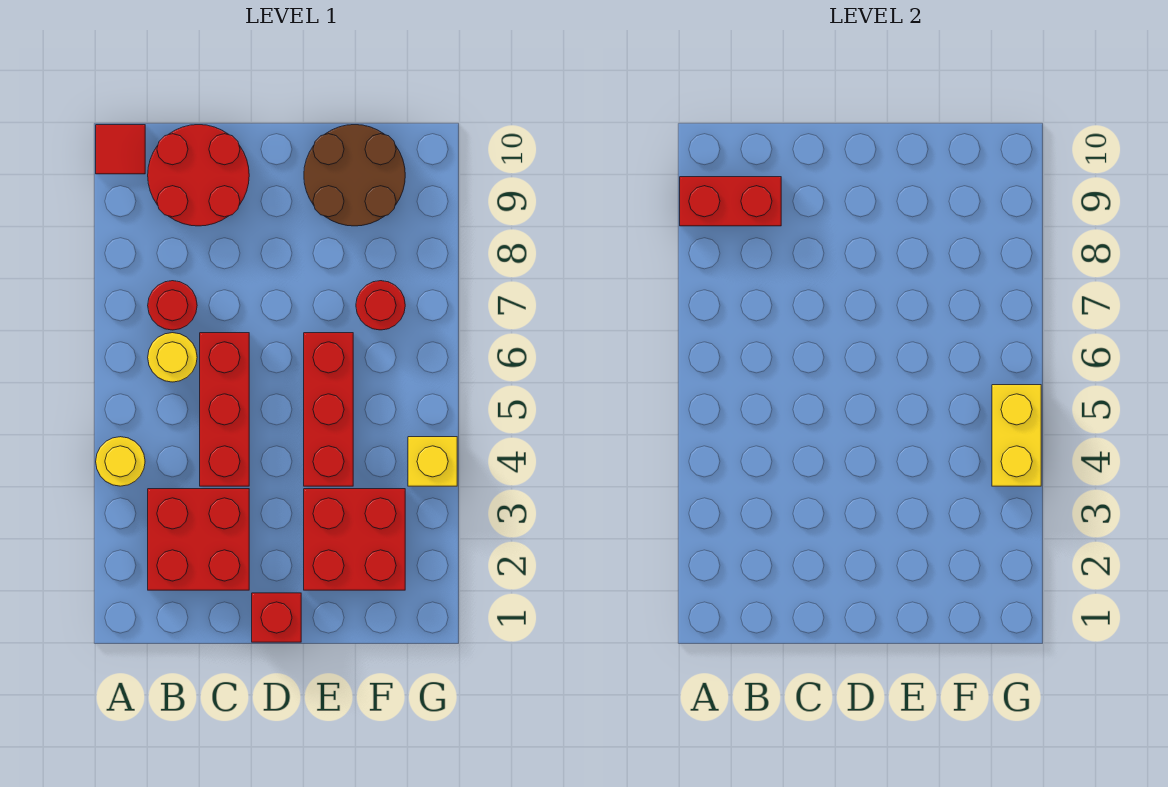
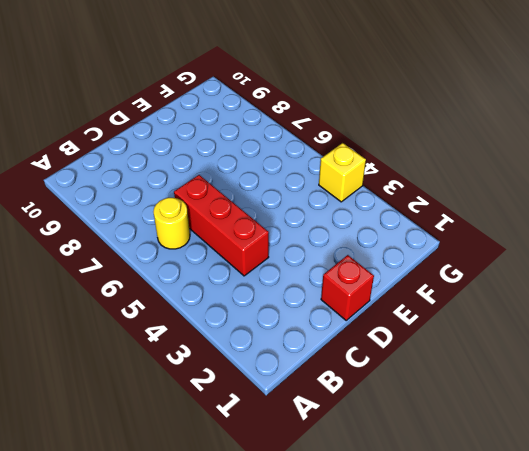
none -> yellow round brick A4 level 1
none -> red tile A10 level 1
none -> red brick B2:C3 level 1

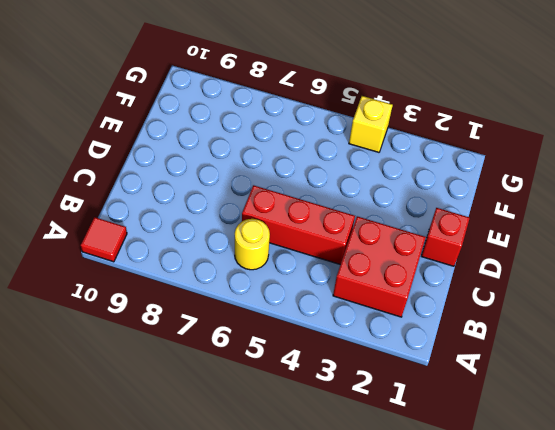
none -> yellow round brick A4 level 1
none -> red round brick B7 level 1
none -> red round brick B9:C10 level 1

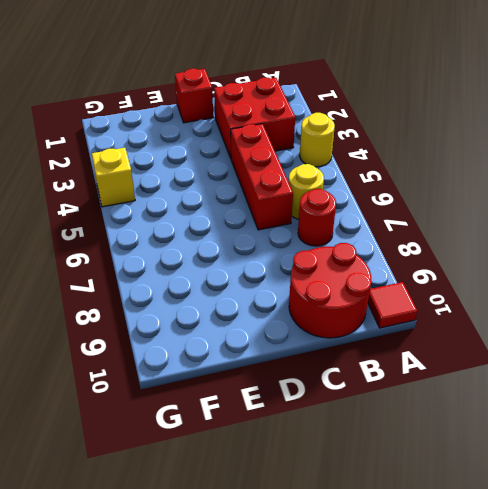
none -> red brick E2:F3 level 1
none -> red brick E4:E6 level 1
none -> brown round brick E9:F10 level 1

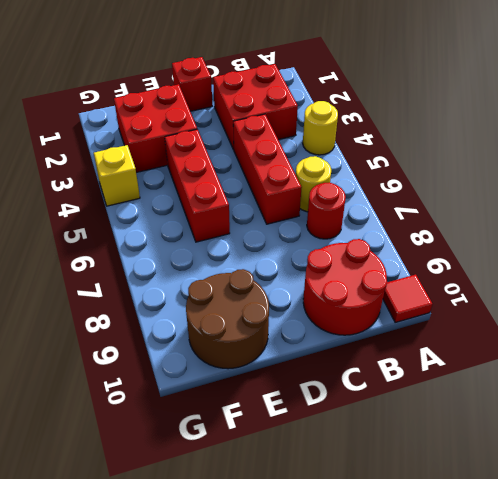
none -> red round brick F7 level 1
none -> red brick A9:B9 level 2
none -> yellow brick G4:G5 level 2

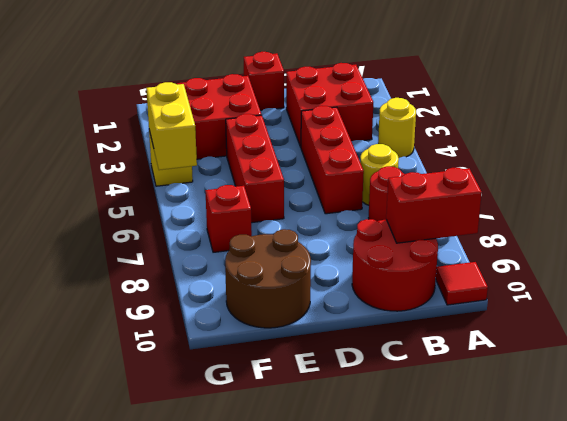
red brick F7 level 1 -> red round brick F7 level 1

